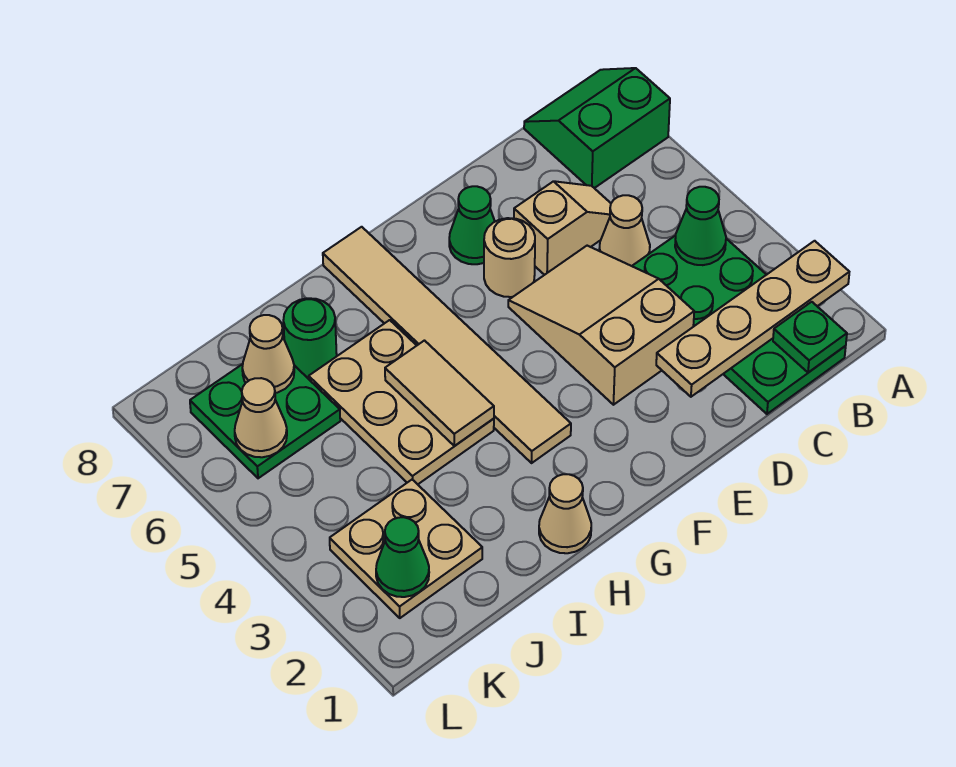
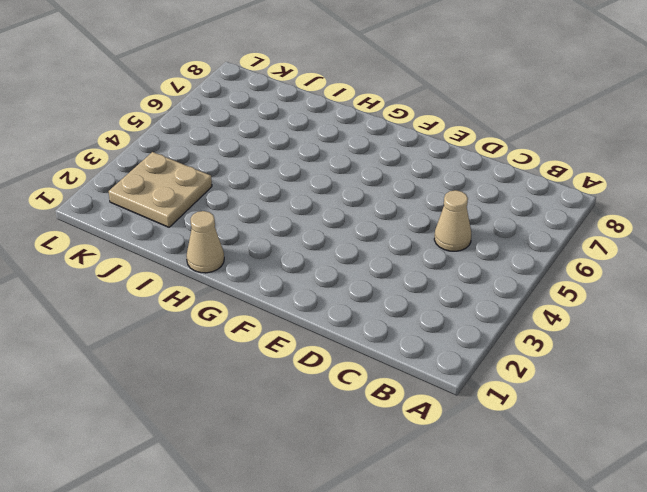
none -> green slope A7:B8 level 1 top 7
none -> green plate B1:C4 level 1
none -> tan slope C6:D6 level 1 top D

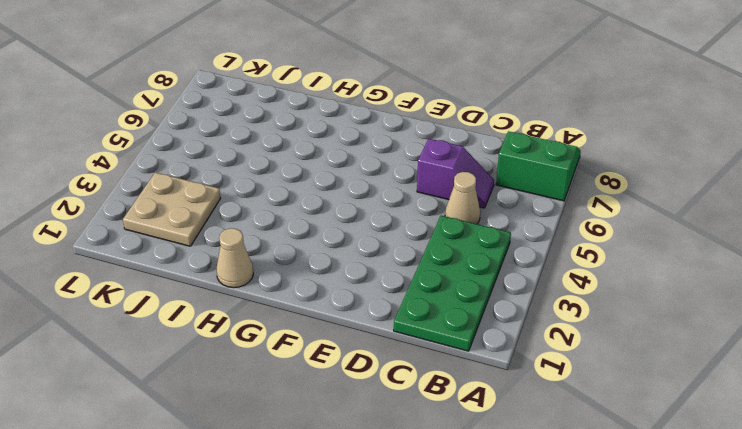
purple slope C6:D6 level 1 top D -> tan slope C6:D6 level 1 top D
none -> tan slope D3:E5 level 1 top 3
none -> tan round brick E6 level 1
none -> green cone E7 level 1

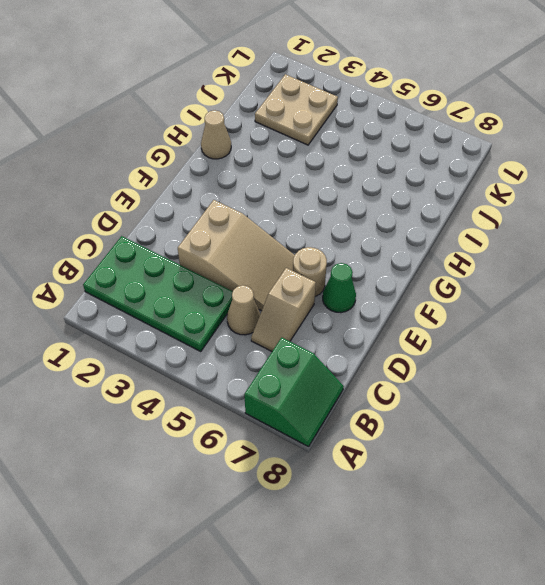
none -> tan tile G3:G8 level 1
none -> tan plate H4:I6 level 1
none -> green round brick I7 level 1

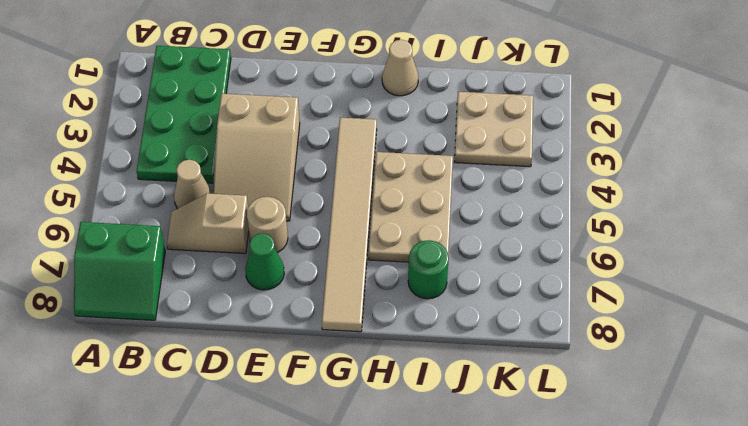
none -> green plate J6:K7 level 1
none -> tan plate A2:D2 level 2
none -> green plate B1 level 2

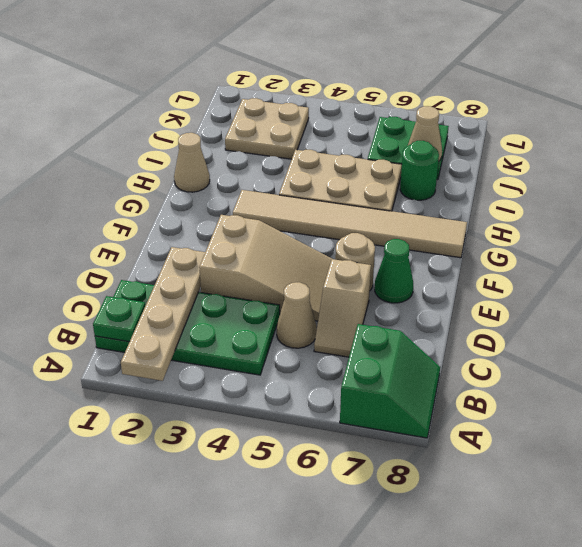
none -> green cone B4 level 2
none -> tan tile H4:H5 level 2
none -> green cone K2 level 2

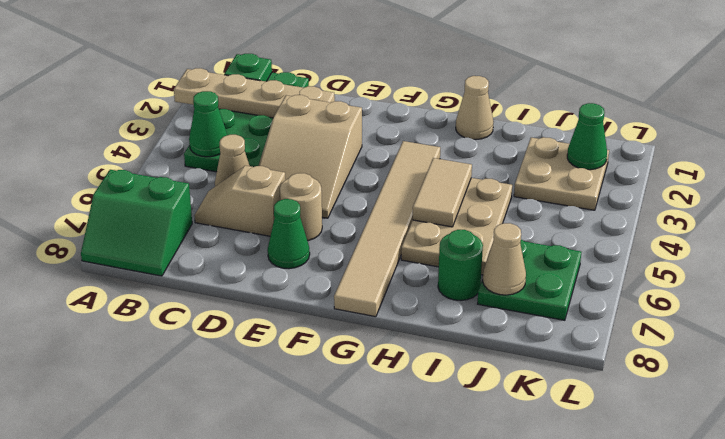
none -> tan cone K6 level 2

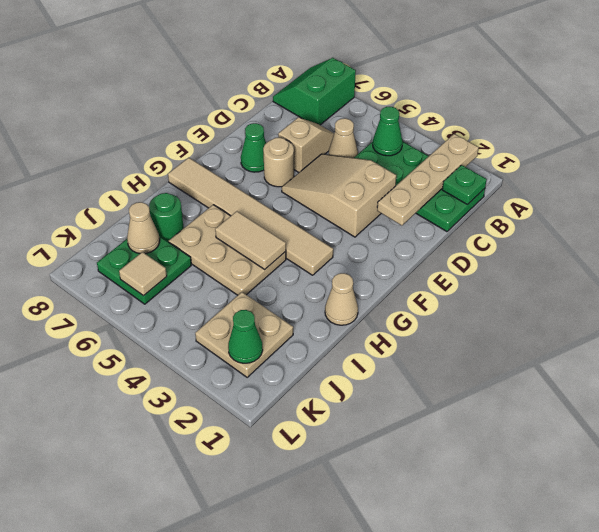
tan tile K6 level 2 -> tan cone K6 level 2

